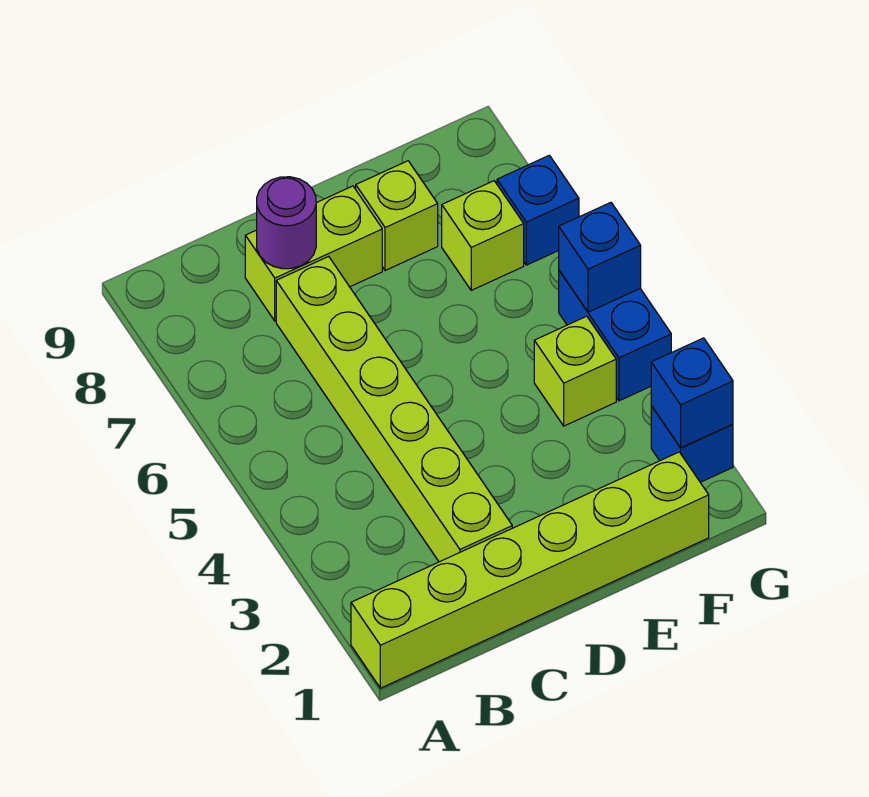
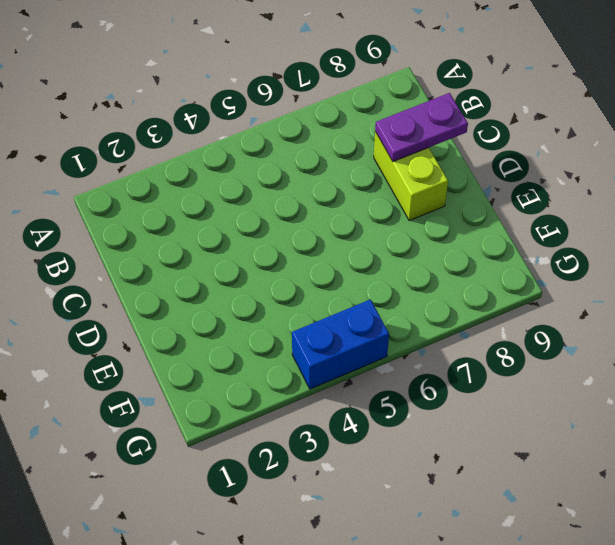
purple plate C8:C9 level 2 -> purple round brick C8 level 2
none -> lime brick A1:F1 level 1
none -> lime brick C2:C7 level 1
none -> lime brick E8 level 1

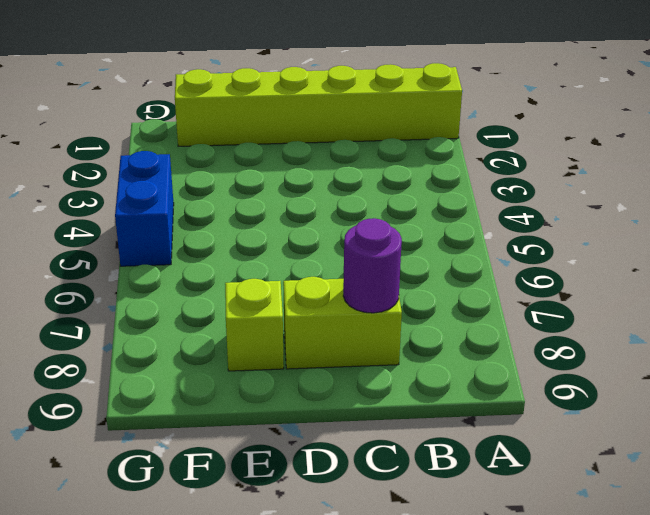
none -> lime brick C2:C7 level 1
none -> lime brick F4 level 1
none -> lime brick F7 level 1

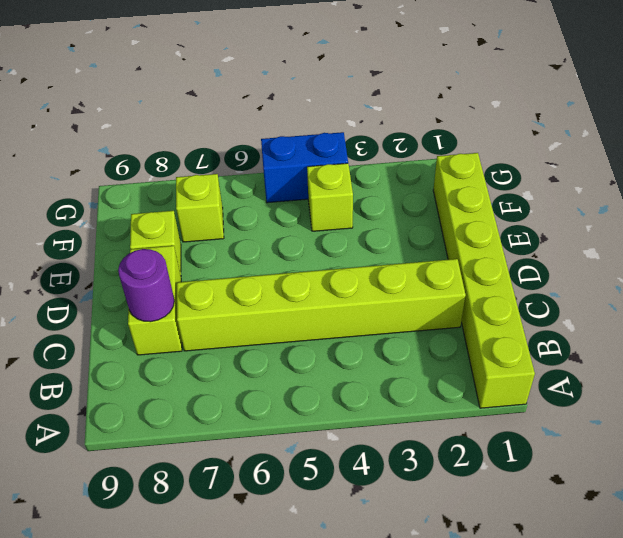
none -> blue brick G2 level 1
none -> blue brick G7 level 1
none -> blue brick G2 level 2

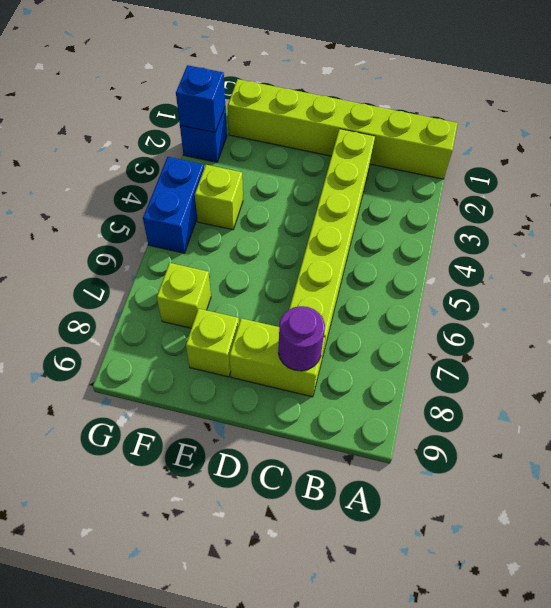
none -> blue brick G7 level 1
none -> blue brick G5 level 2

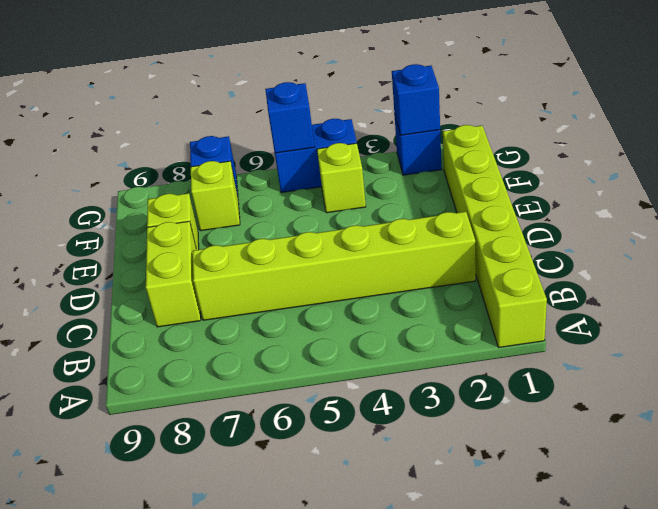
none -> purple round brick C8 level 2

